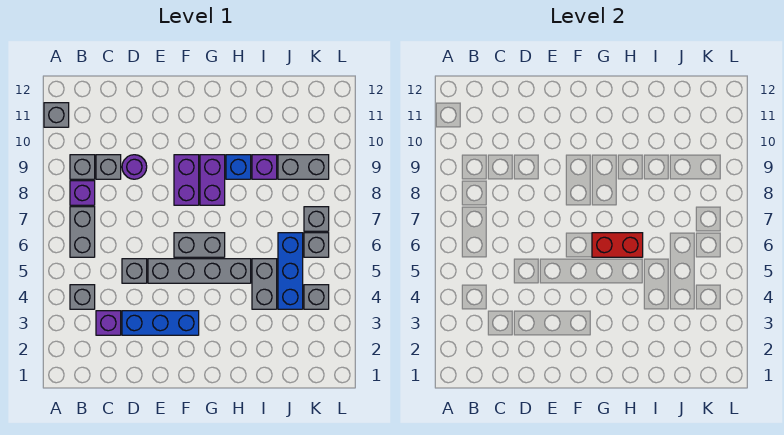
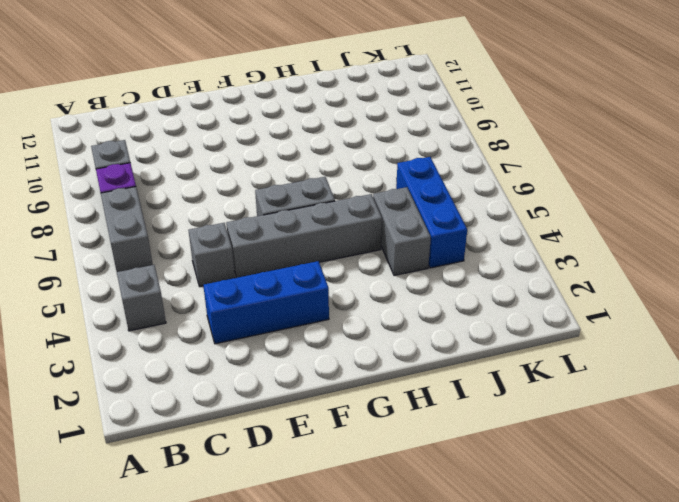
none -> grey brick A11 level 1
none -> purple brick C3 level 1
none -> grey brick C9 level 1

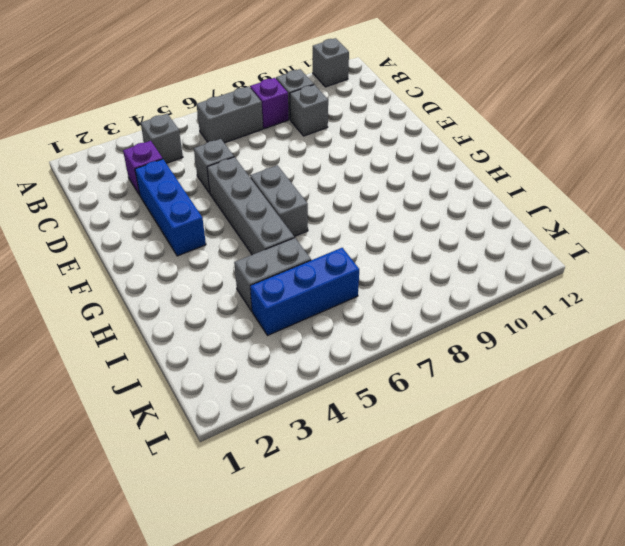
none -> purple round brick D9 level 1
none -> purple brick F8:F9 level 1
none -> purple brick G8:G9 level 1

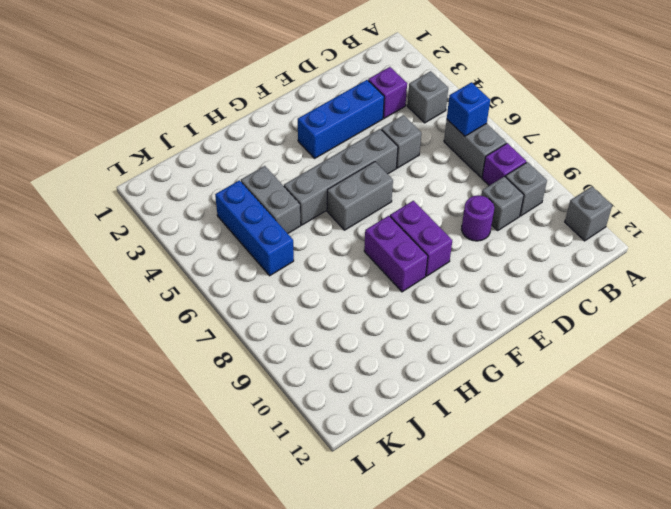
blue brick B6 level 2 -> blue brick H9 level 1
none -> purple brick I9 level 1
none -> grey brick J9:K9 level 1
none -> grey brick K4 level 1

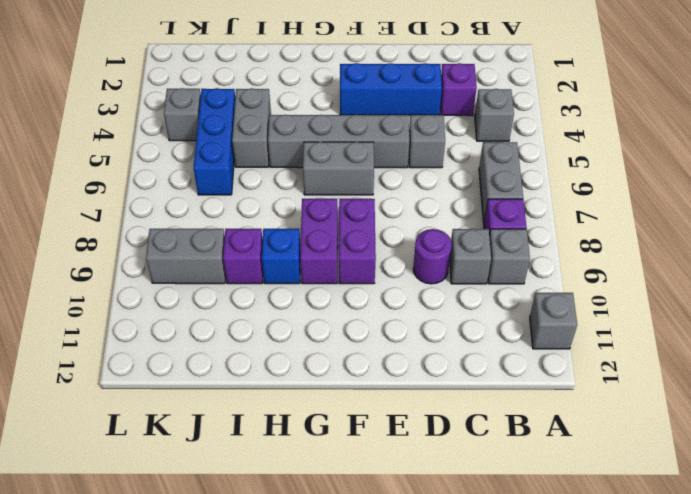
none -> grey brick K6 level 1
none -> grey brick K7 level 1
none -> red brick G6:H6 level 2

